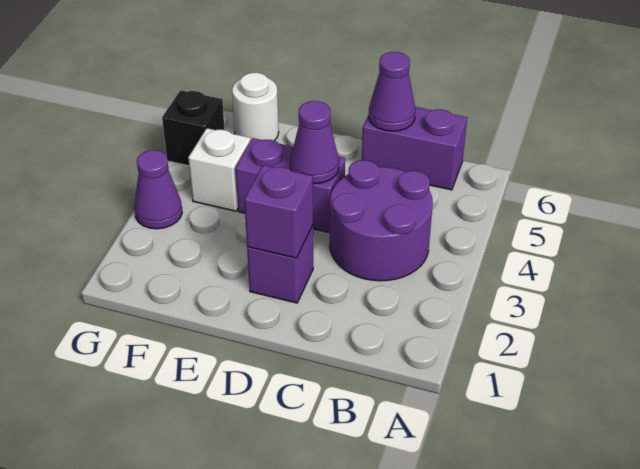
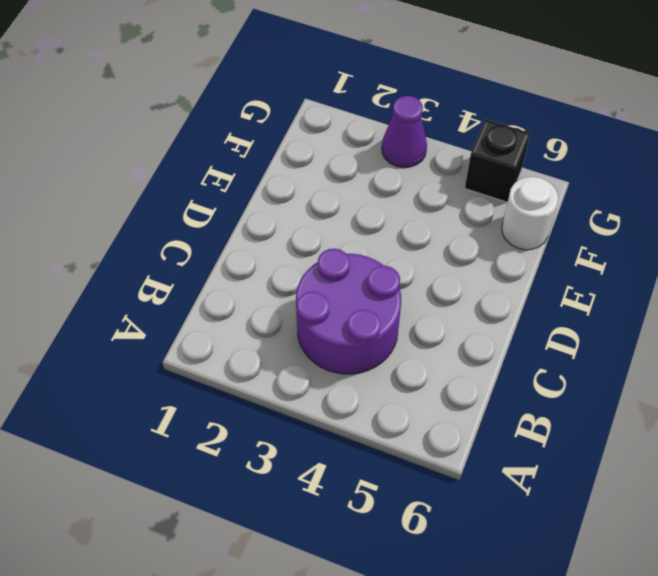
none -> purple brick B6:C6 level 1
none -> purple brick D2 level 1

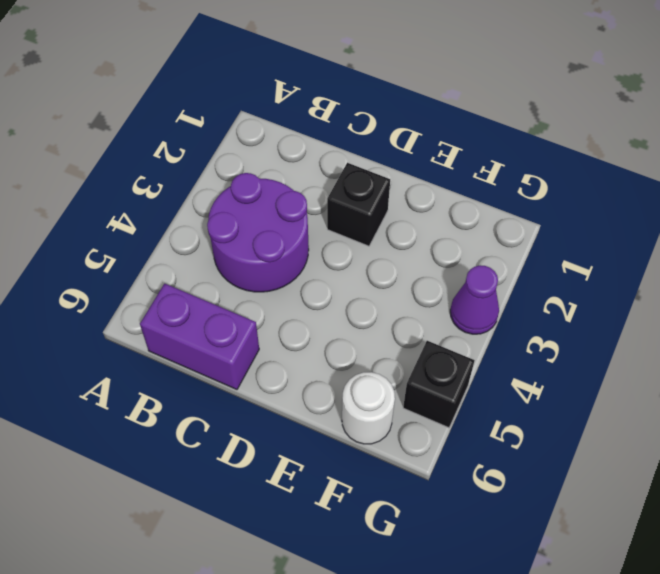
black brick D2 level 1 -> purple brick D2 level 1
none -> purple brick D4:E4 level 1
none -> white brick F4 level 1

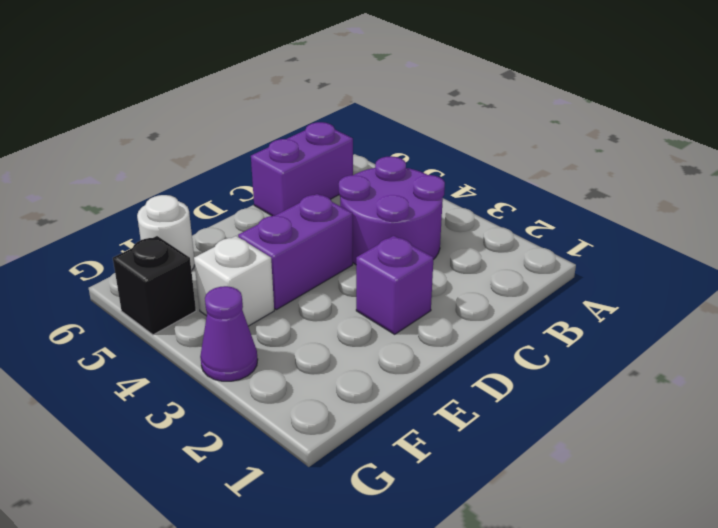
none -> purple cone C6 level 2
none -> purple brick D2 level 2

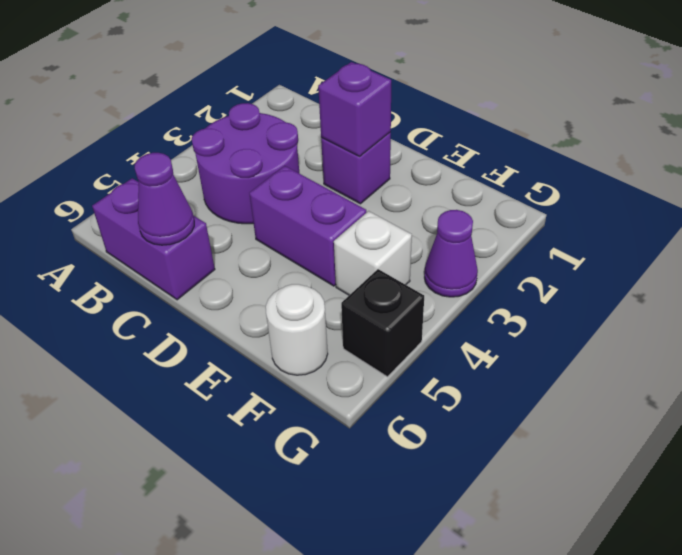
none -> purple cone D4 level 2

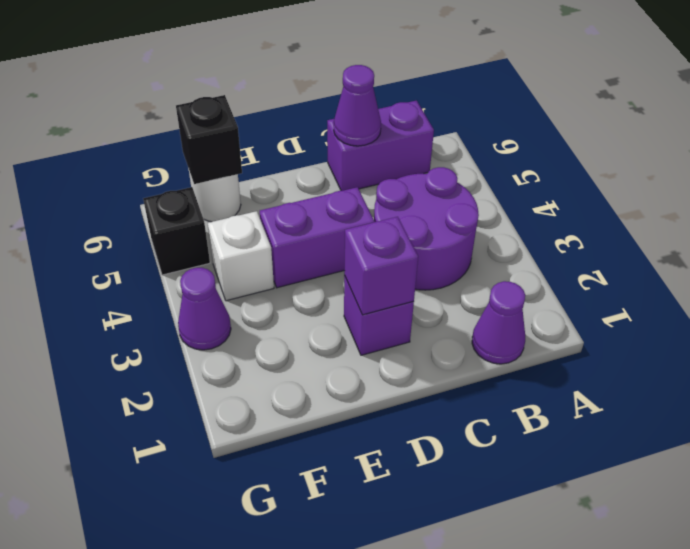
purple cone B1 level 1 -> purple cone D4 level 2
black brick F6 level 2 -> none

